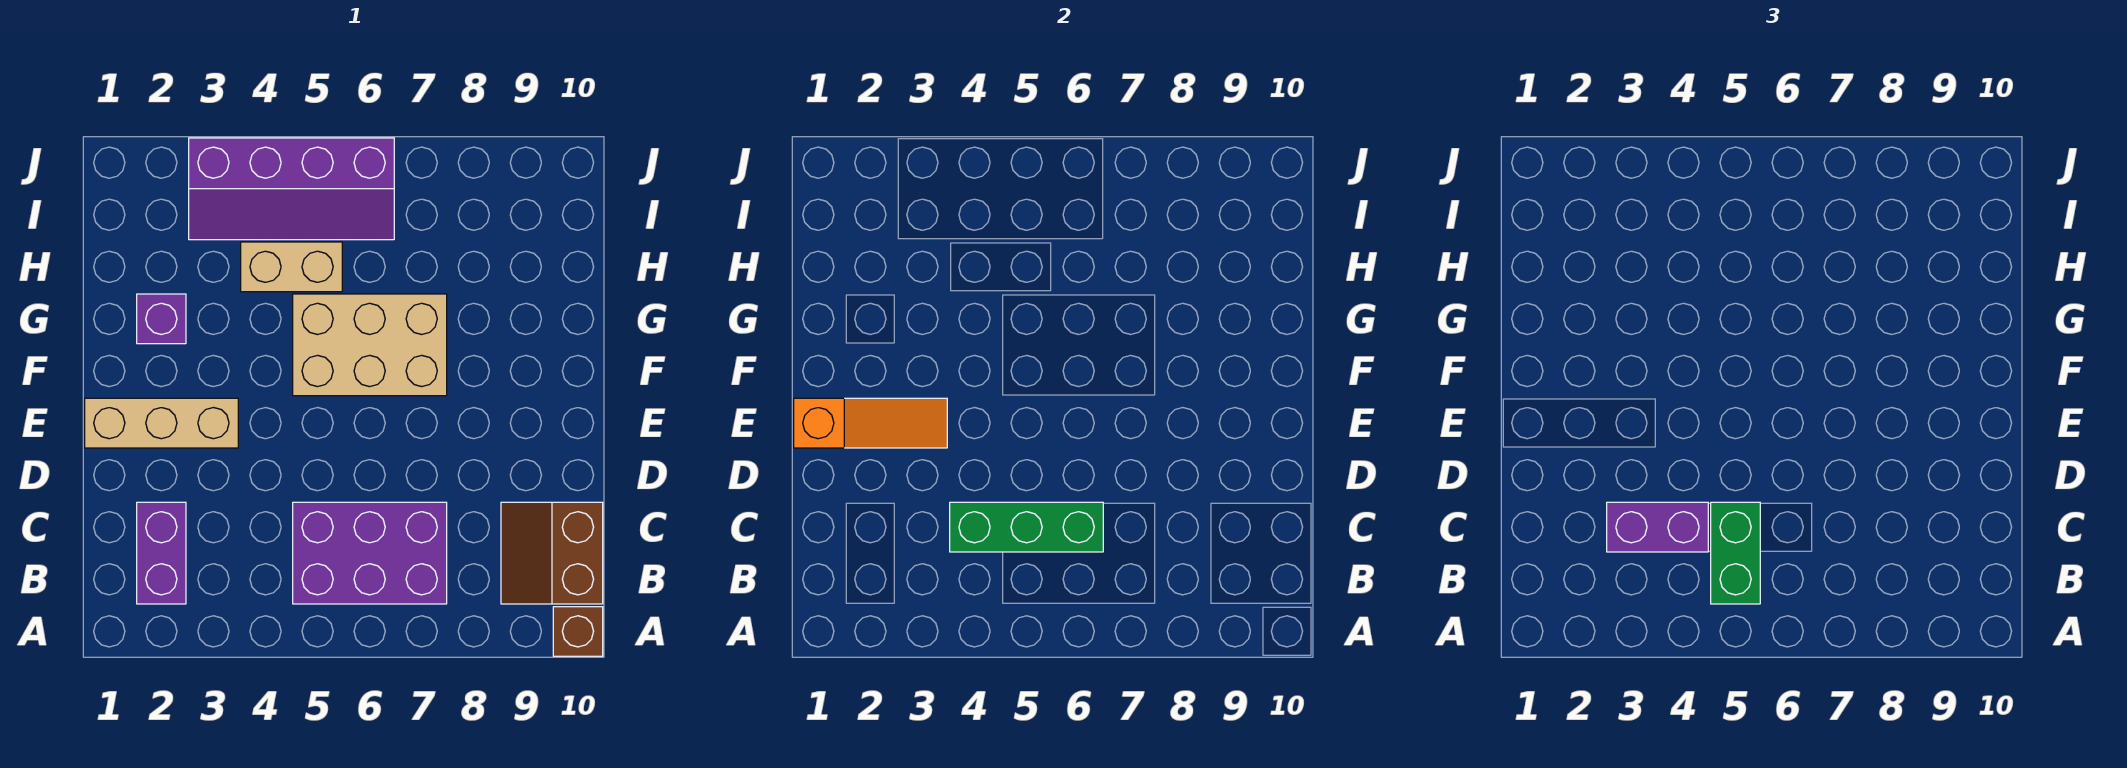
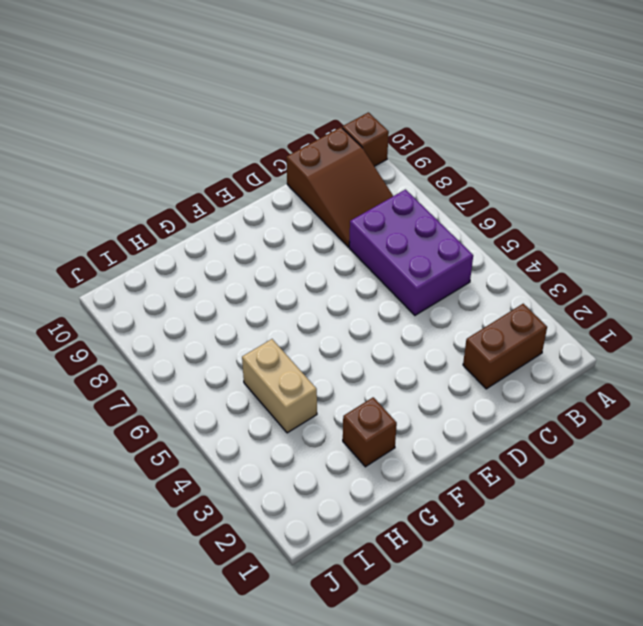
brown brick B2:C2 level 1 -> purple brick B2:C2 level 1
brown slope B8:C10 level 1 top 10 -> brown slope B9:C10 level 1 top 10
brown brick G2 level 1 -> purple brick G2 level 1
none -> tan brick E1:E3 level 1
none -> tan brick F5:G7 level 1
none -> purple slope I3:J6 level 1 top J

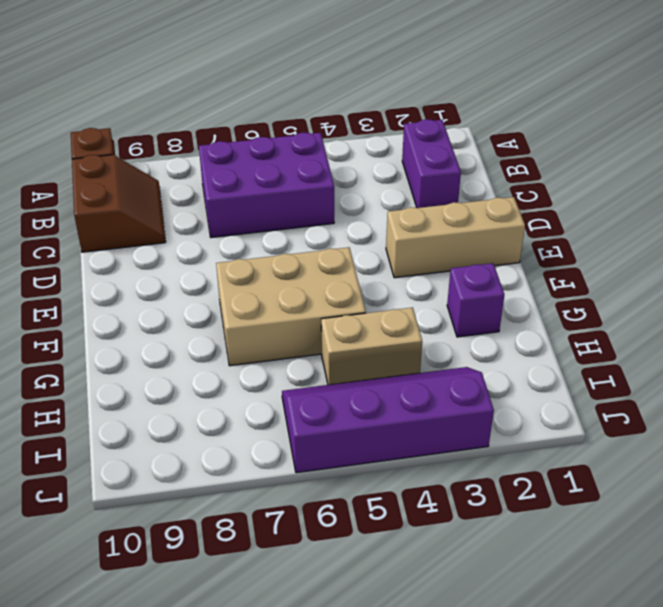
none -> green brick C4:C6 level 2
none -> orange slope E1:E3 level 2 top 1
none -> green brick B5:C5 level 3

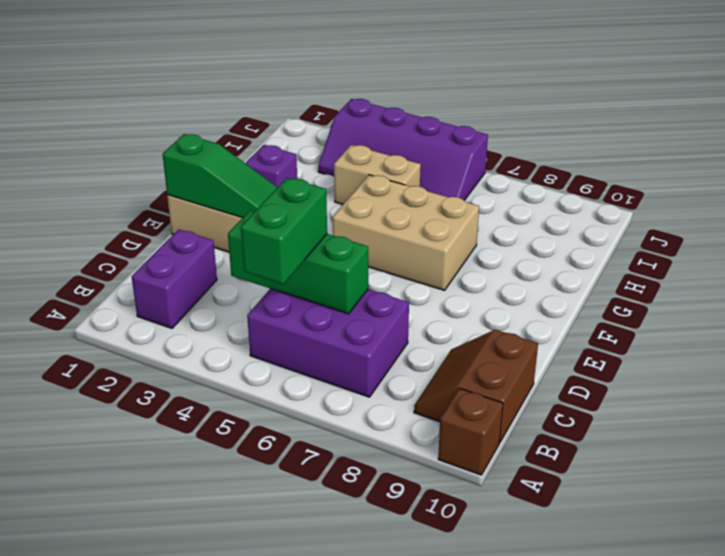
green slope E1:E3 level 2 top 1 -> orange slope E1:E3 level 2 top 1
none -> purple brick C3:C4 level 3

